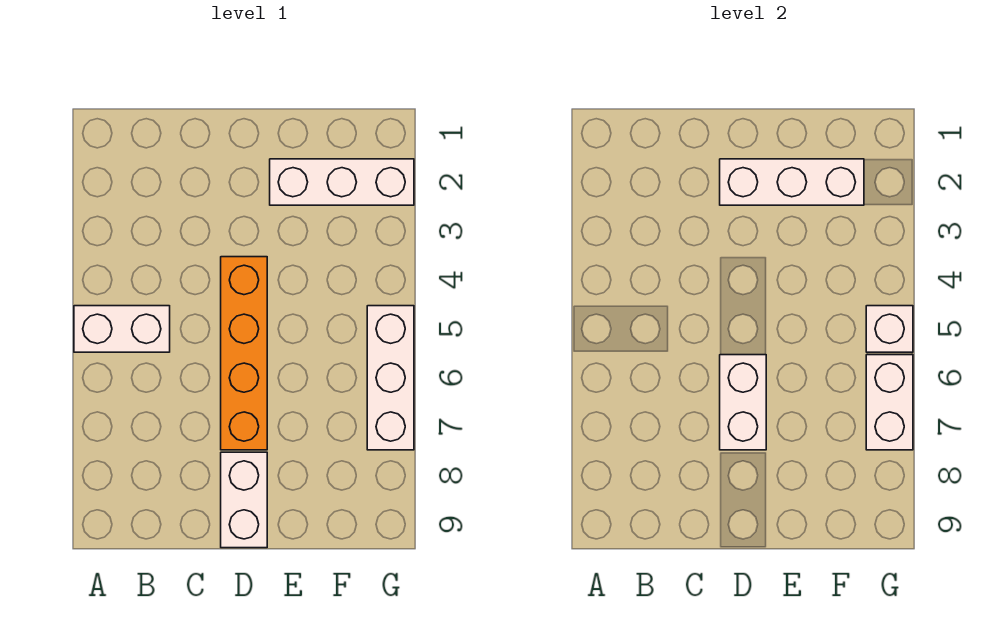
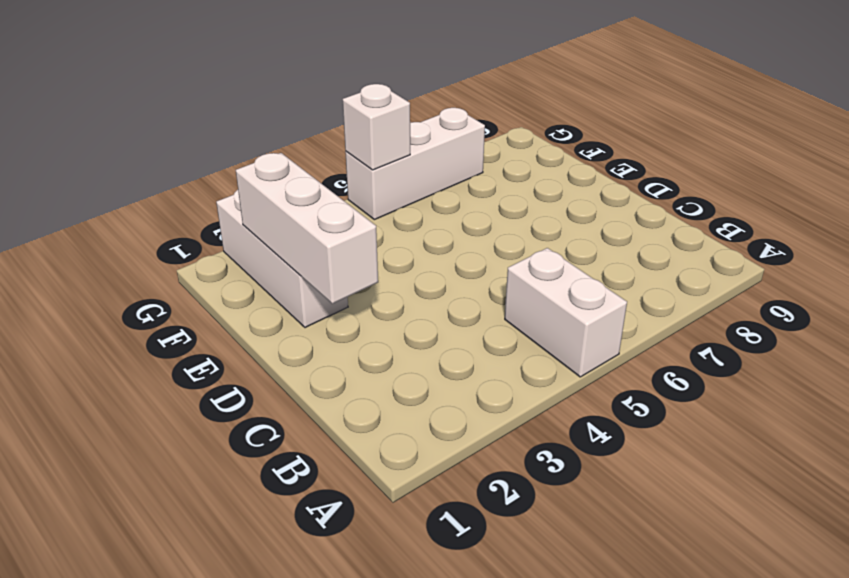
none -> orange brick D4:D7 level 1
none -> white brick D8:D9 level 1

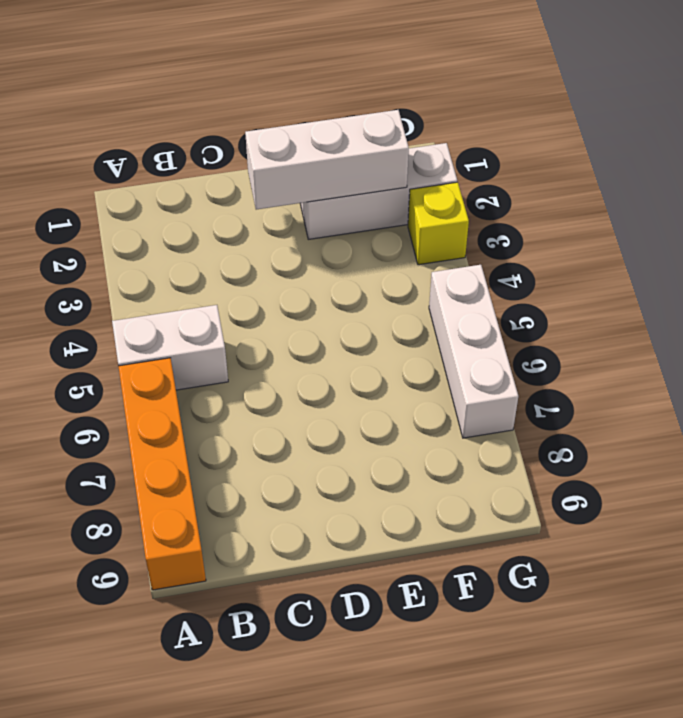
orange brick A6:A9 level 1 -> orange brick D4:D7 level 1
yellow brick G3 level 1 -> none
none -> white brick D8:D9 level 1
none -> white brick D6:D7 level 2

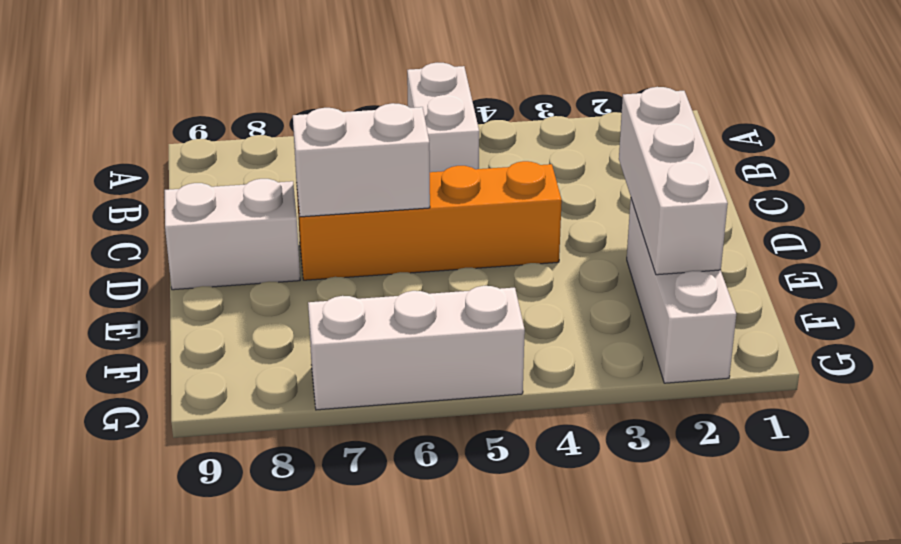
none -> white brick G5 level 2
none -> white brick G6:G7 level 2

